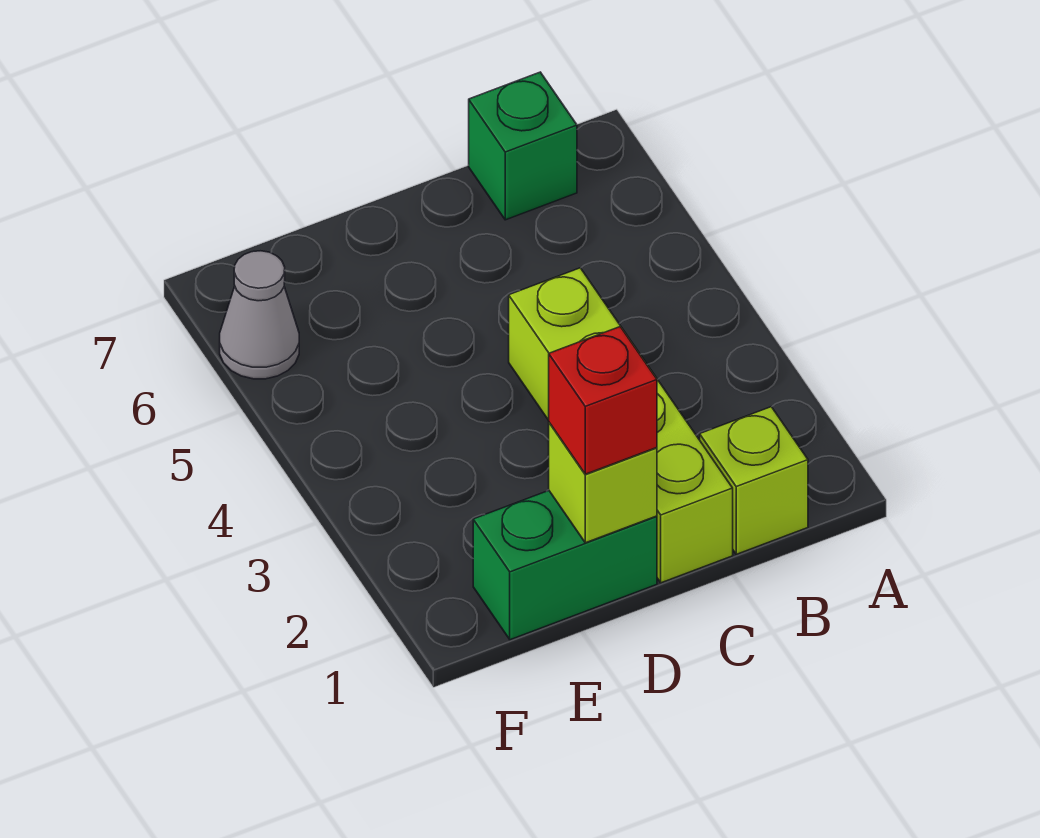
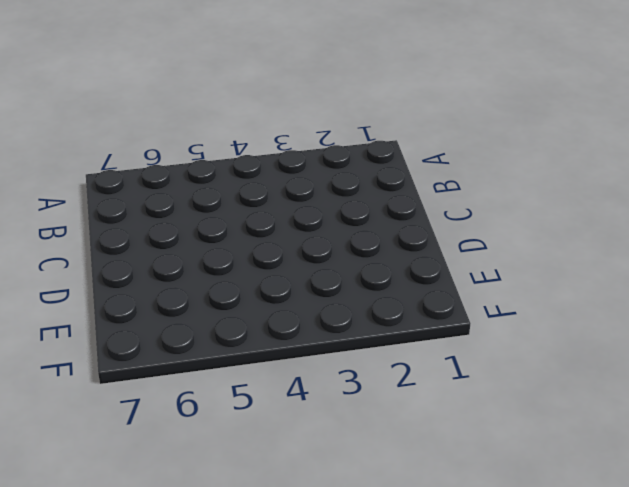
none -> lime brick B1 level 1
none -> green brick B7 level 1

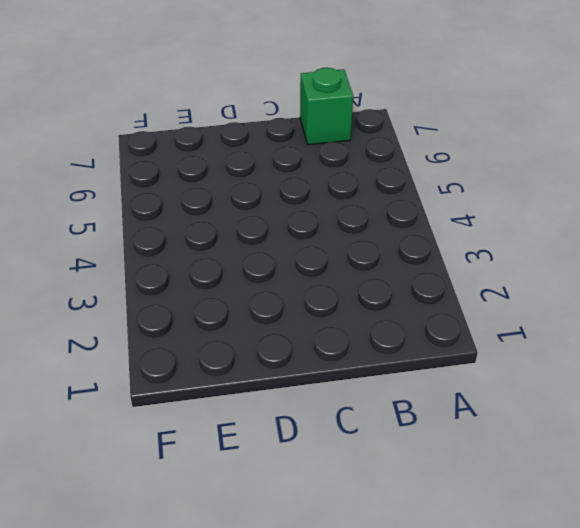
none -> lime brick B1 level 1
none -> lime brick C1:C4 level 1

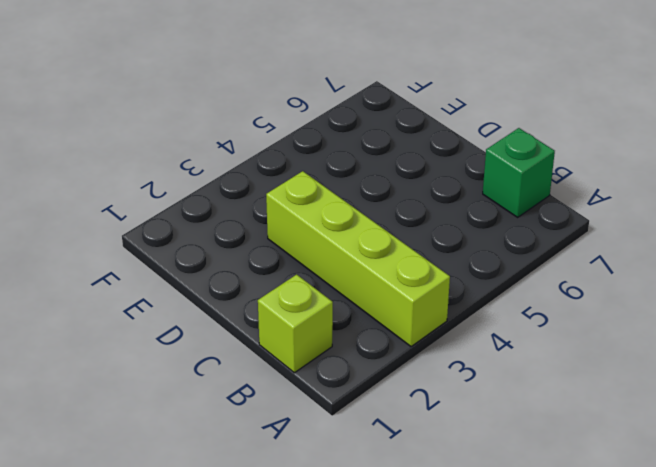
lime brick A3:D3 level 1 -> lime brick C1:C4 level 1
none -> green brick D1:E1 level 1
none -> grey cone F6 level 1

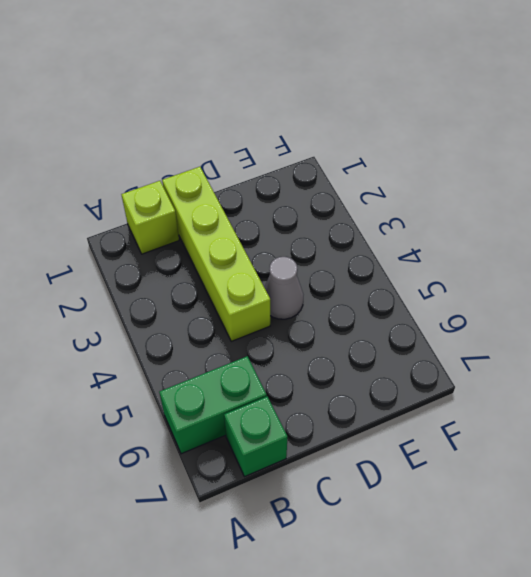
green brick A6:B6 level 1 -> green brick D1:E1 level 1
grey cone D4 level 1 -> grey cone F6 level 1
none -> lime brick D1 level 2
none -> red brick D1 level 3

